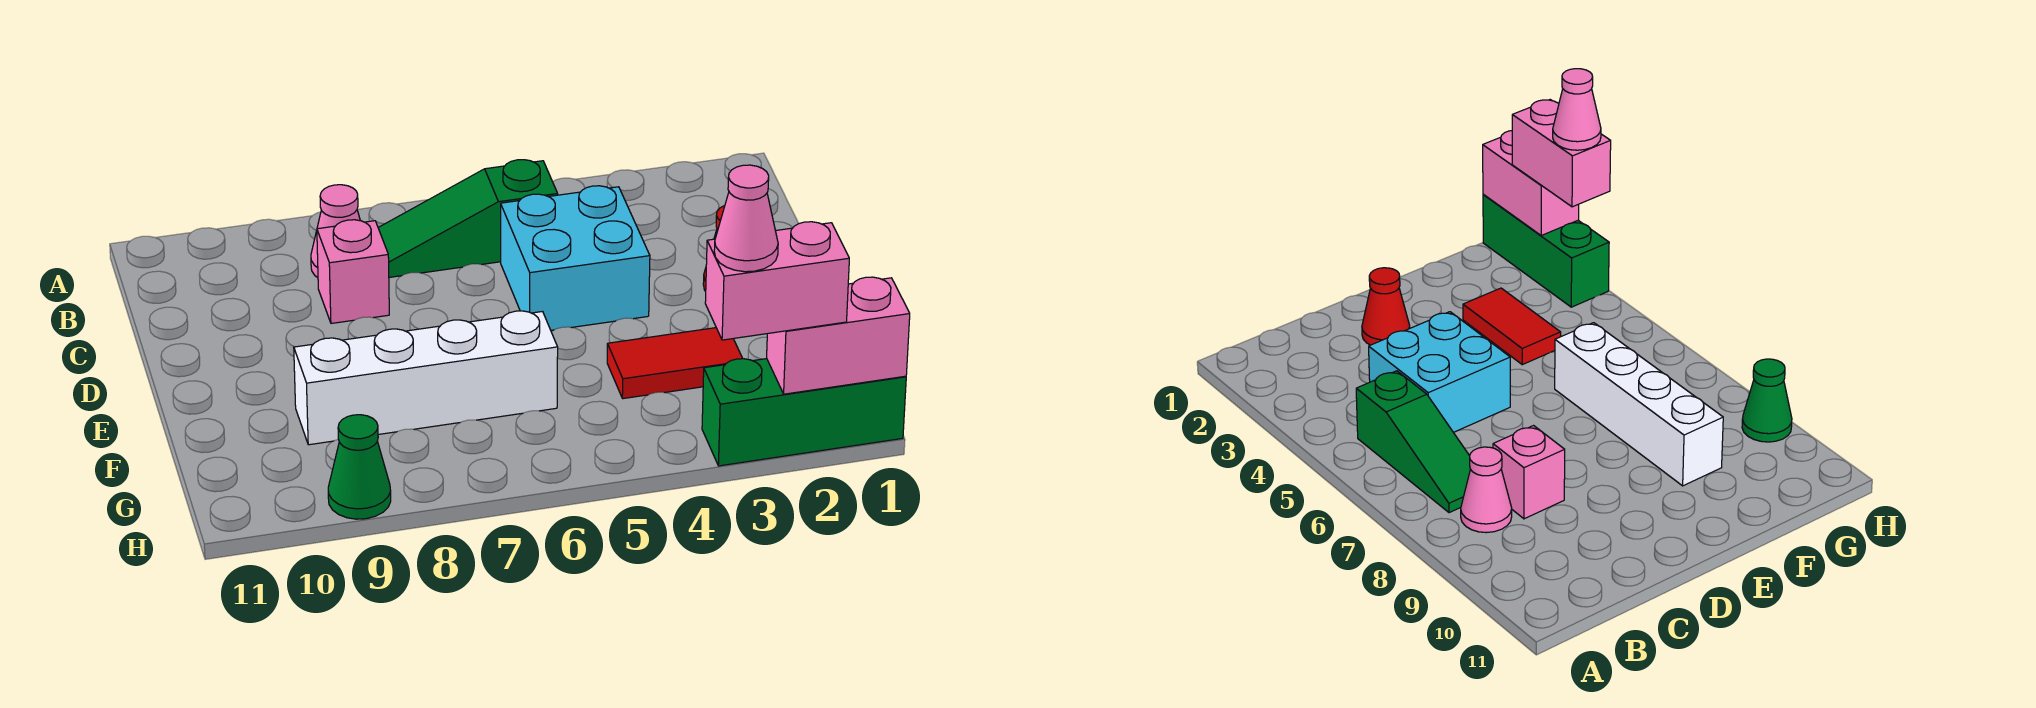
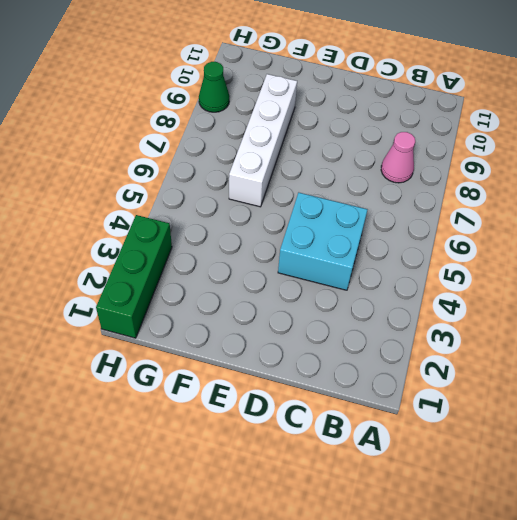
none -> green slope B5:B7 level 1 top 5
none -> pink brick C8 level 1
none -> red cone D2 level 1

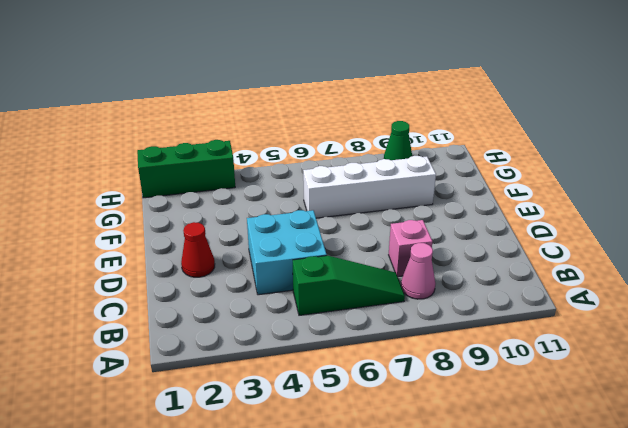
none -> red tile F3:F4 level 1
none -> pink brick H1:H2 level 2
none -> pink brick H2:H3 level 3

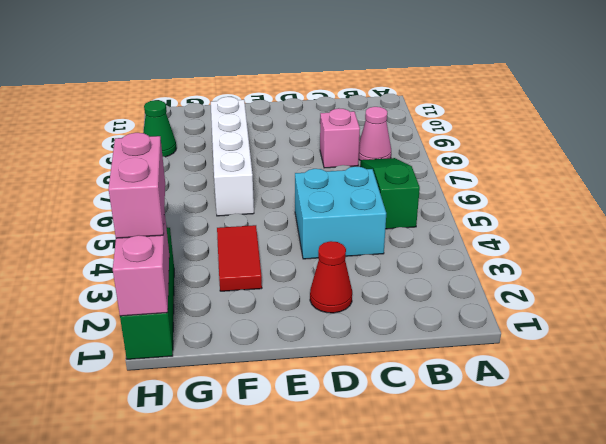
none -> pink cone H3 level 4

